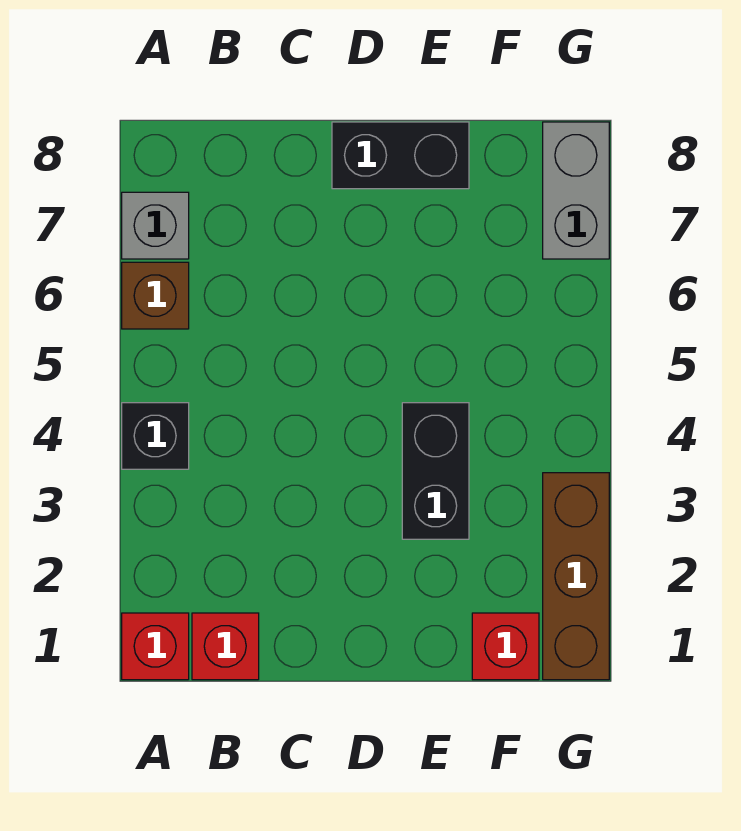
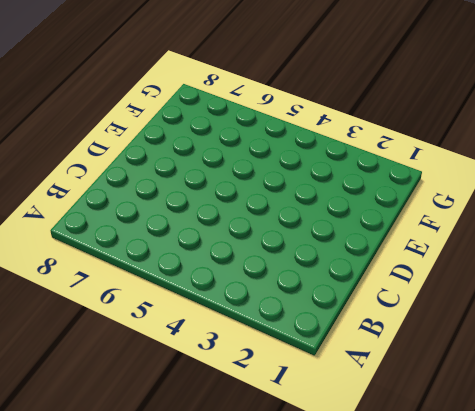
none -> red brick A1 level 1
none -> black brick A4 level 1

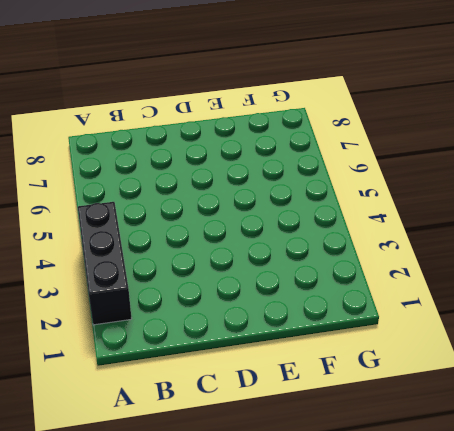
black brick A2:A4 level 1 -> black brick A4 level 1
none -> red brick A1 level 1
none -> brown brick A6 level 1

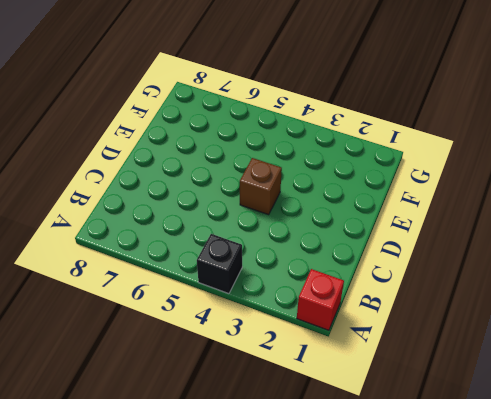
brown brick D4 level 1 -> brown brick A6 level 1
none -> grey brick A7 level 1
none -> red brick B1 level 1

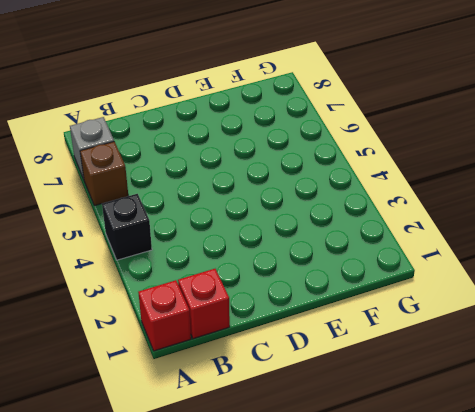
none -> black brick D8:E8 level 1
none -> black brick E3:E4 level 1

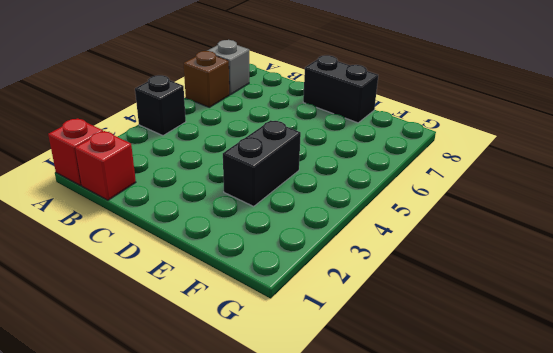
none -> red brick F1 level 1
none -> brown brick G1:G3 level 1

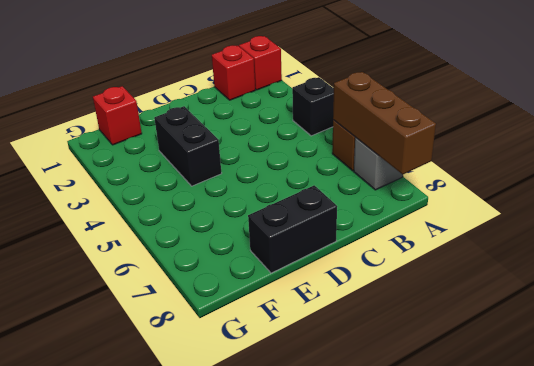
brown brick A6:A8 level 2 -> brown brick G1:G3 level 1
none -> grey brick G7:G8 level 1

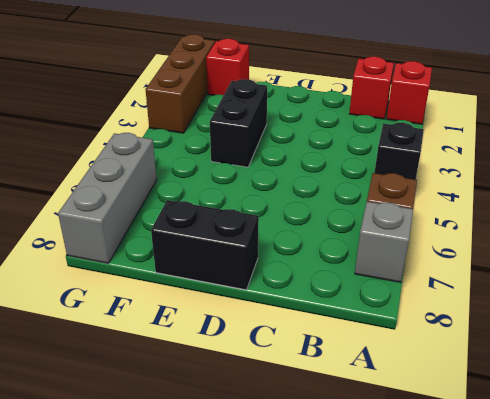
grey brick G6:G8 level 1 -> grey brick G7:G8 level 1

